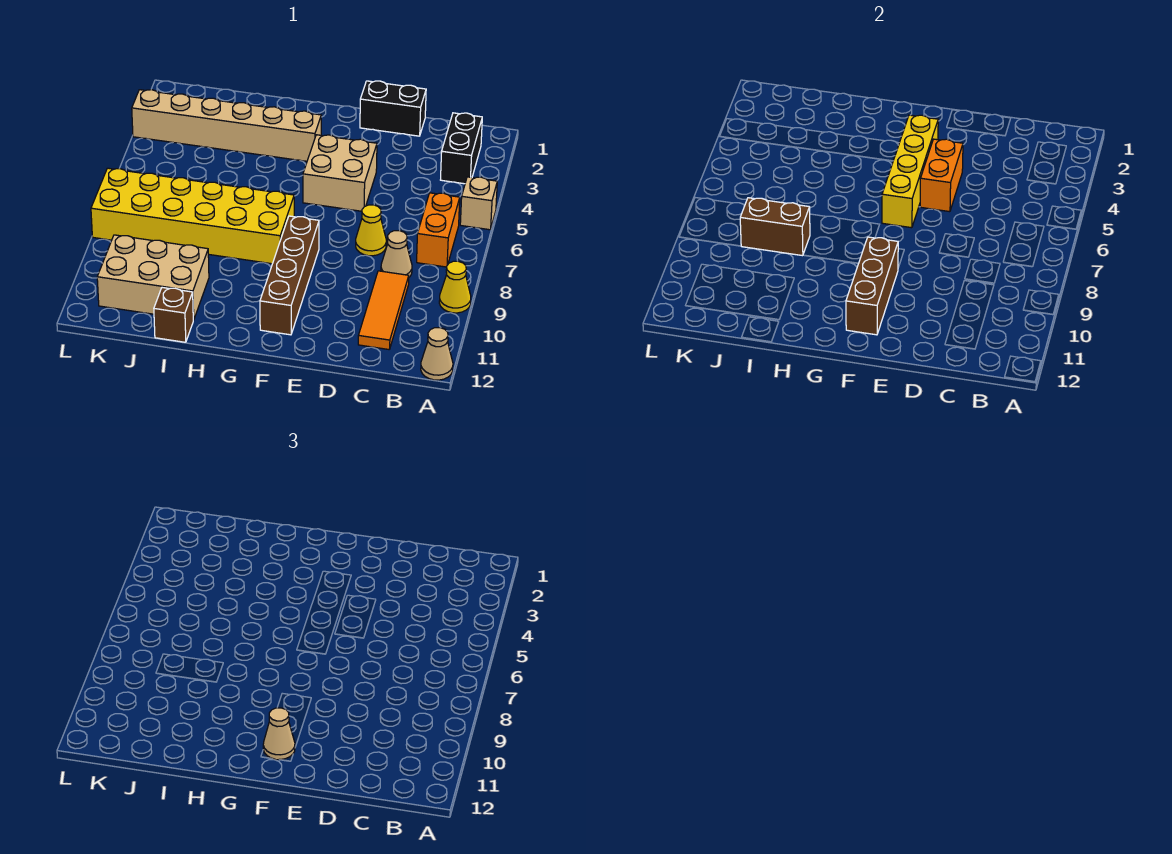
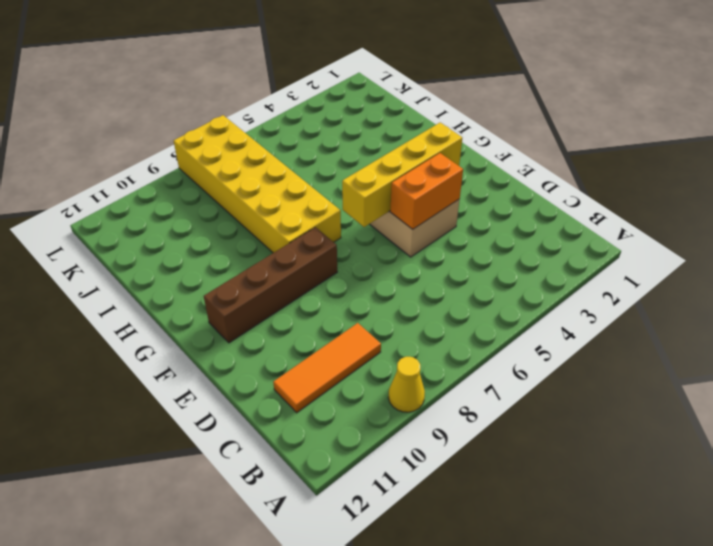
none -> tan brick A5 level 1
none -> tan cone A12 level 1
none -> black brick B2:B3 level 1

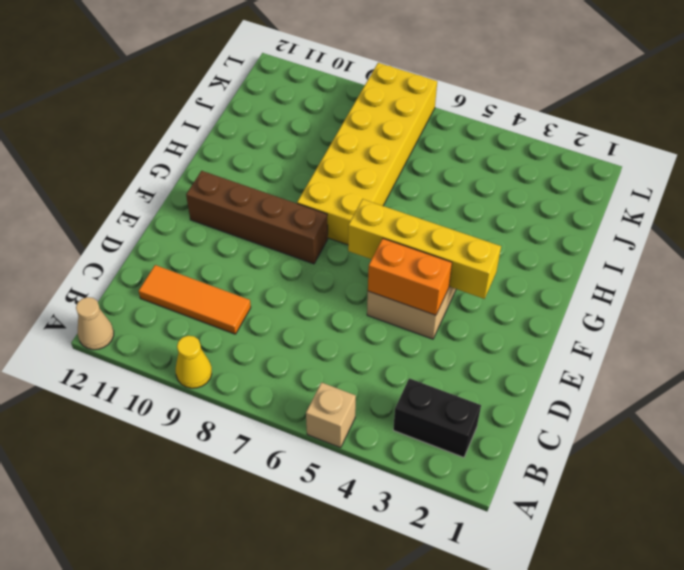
none -> orange brick B6:B7 level 1
none -> tan cone C8 level 1
none -> black brick D1:E1 level 1

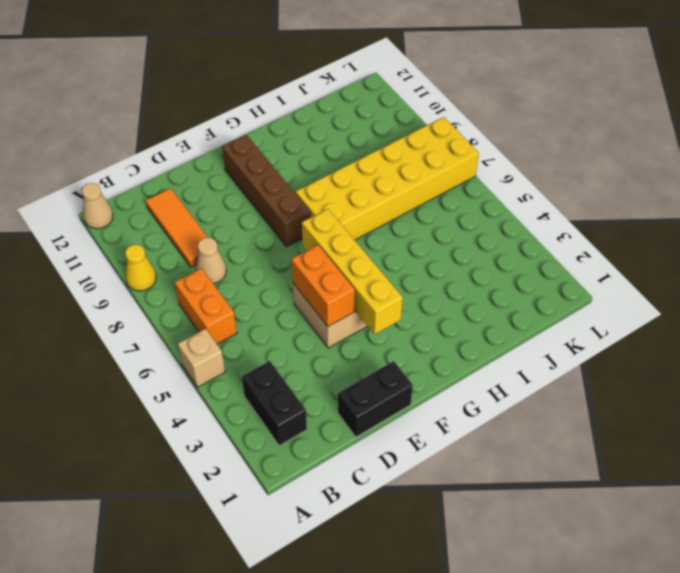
none -> yellow cone D7 level 1
none -> tan brick G3:L3 level 1
none -> tan brick I10:K11 level 1

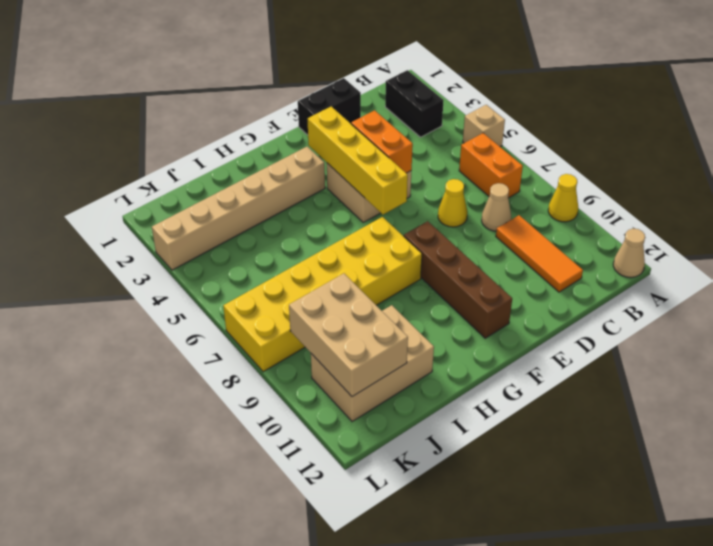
tan brick J9:K11 level 2 -> none
none -> brown brick I12 level 1
none -> brown brick F9:F11 level 2
none -> brown brick I8:J8 level 2

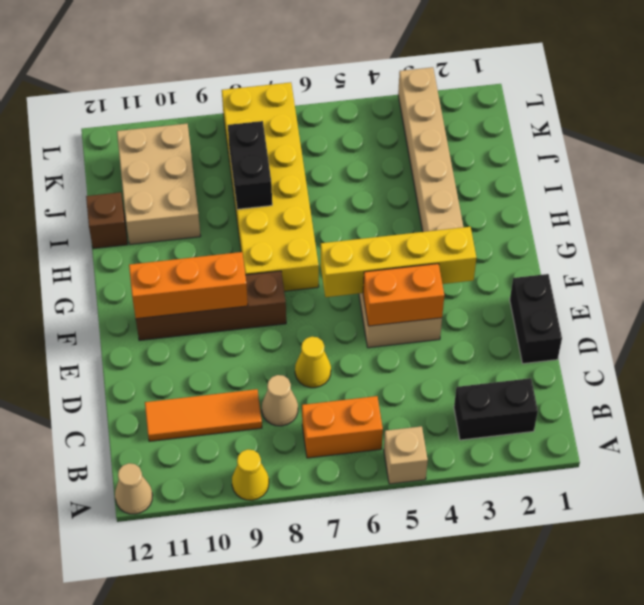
orange brick F9:F11 level 2 -> brown brick F9:F11 level 2
black brick I8:J8 level 2 -> brown brick I8:J8 level 2
none -> tan cone F11 level 3

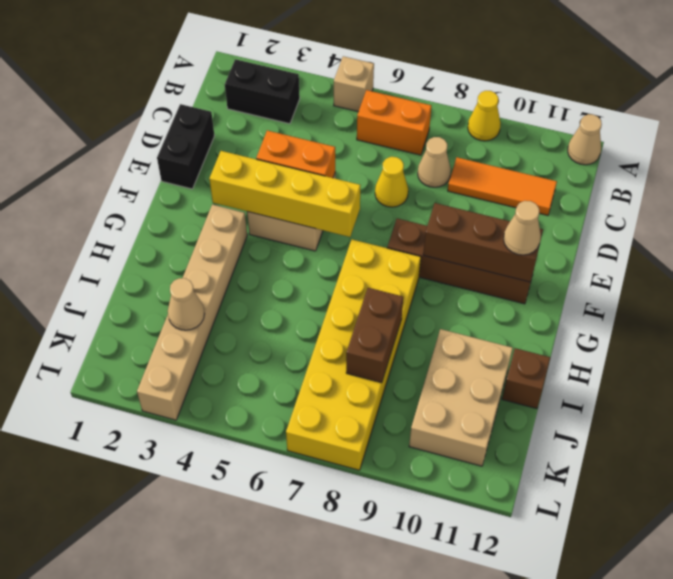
tan cone J3 level 2 -> none

